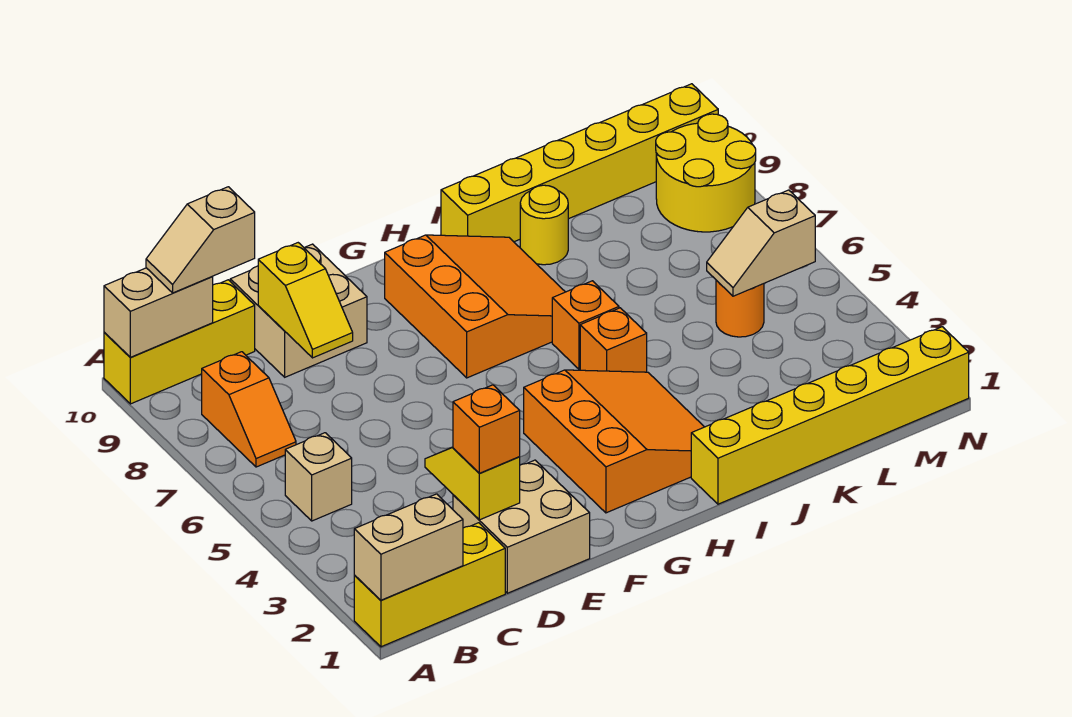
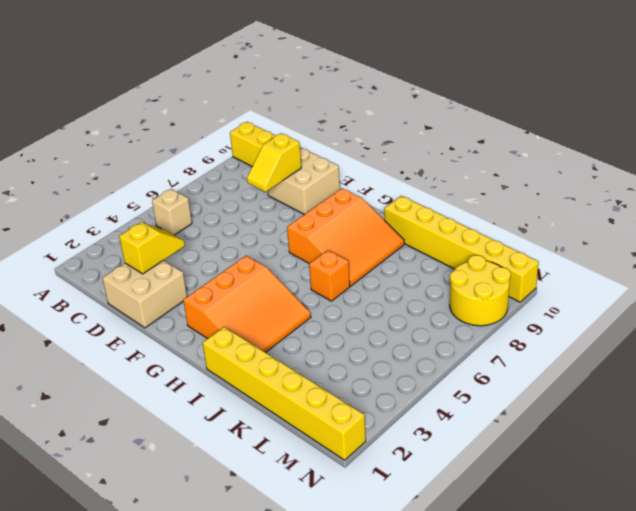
none -> yellow brick A1:C1 level 1
none -> orange slope B7:B8 level 1 top 8
none -> orange brick I5 level 1

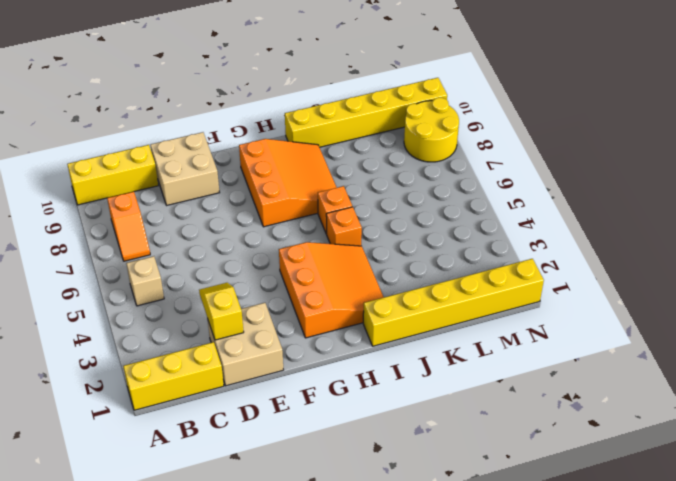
none -> yellow round brick J9 level 1
none -> orange round brick L5 level 1
none -> tan brick A1:B1 level 2

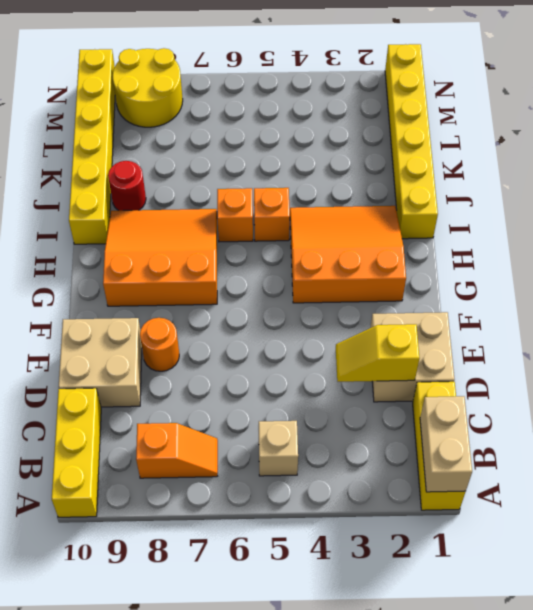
orange round brick E8 level 1 -> orange round brick L5 level 1
red round brick J9 level 1 -> yellow round brick J9 level 1
none -> tan brick A10:B10 level 2
none -> yellow slope D8:D9 level 2 top 9
none -> tan slope L5:M5 level 2 top M

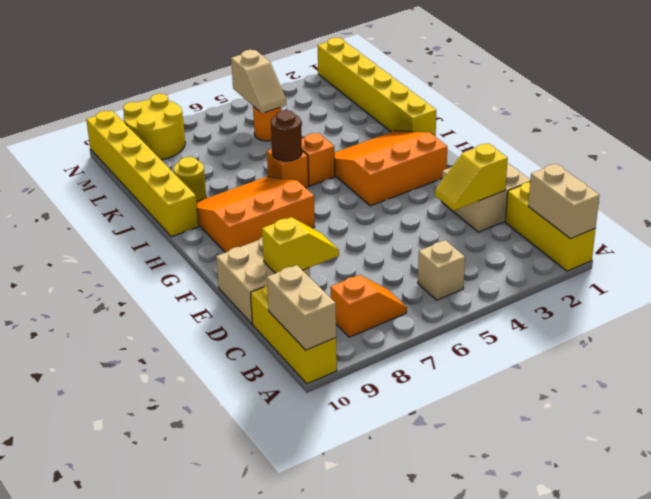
brown round brick I6 level 2 -> none
none -> tan slope B10:C10 level 3 top C
none -> orange brick D2 level 3

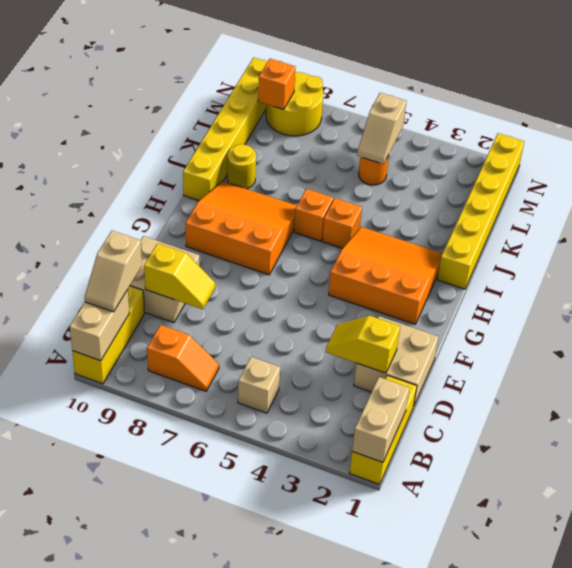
orange brick M9 level 2 -> orange brick D2 level 3

